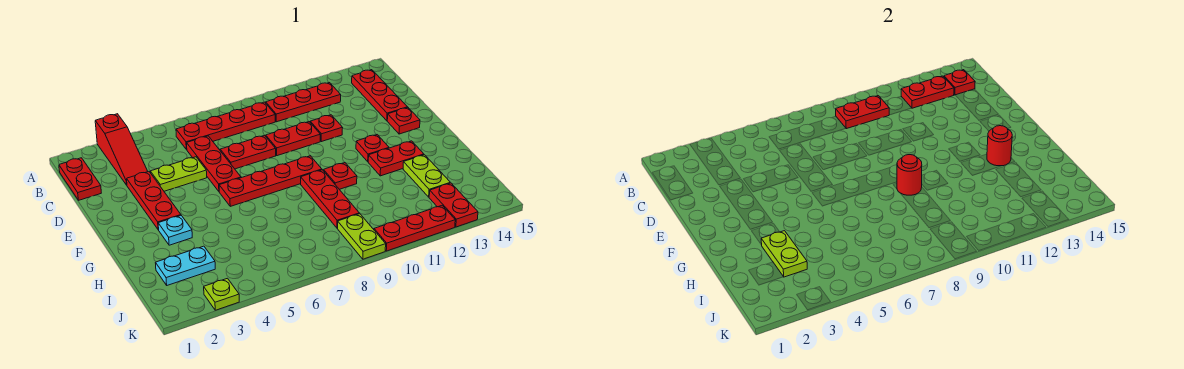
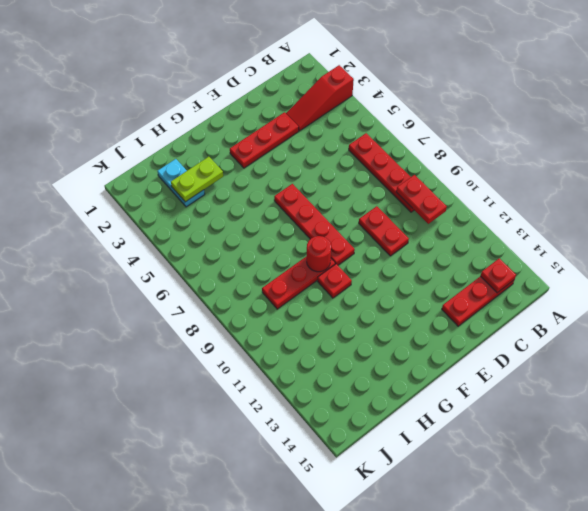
none -> red plate B1:C1 level 1
none -> red plate B10:B12 level 1
none -> red plate C6:E6 level 1
none -> lime plate D4:D5 level 1

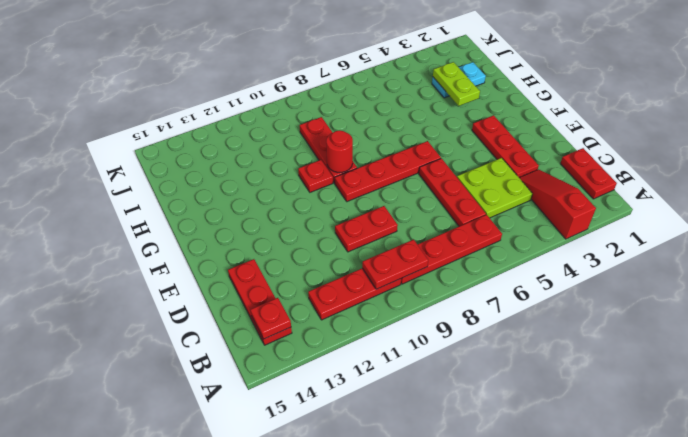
lime plate C4:D5 level 1 -> lime plate D4:D5 level 1
none -> red plate D7:D8 level 1
none -> red plate D11 level 1
none -> red plate E14 level 1
none -> red plate F12 level 1

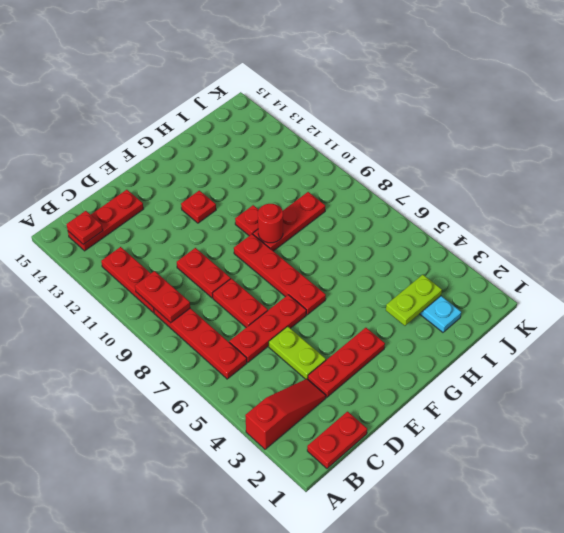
none -> red plate D11 level 1
none -> red plate E14 level 1
none -> cyan plate G3 level 1
none -> red plate G12:G13 level 1

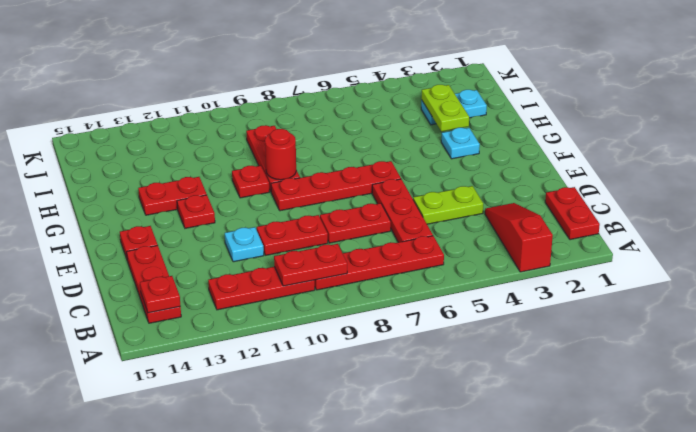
cyan plate D11 level 1 -> red plate D11 level 1
none -> red plate D3:F3 level 1
none -> lime plate H13:I13 level 1
none -> lime plate J9:K9 level 1
none -> red plate J13:K13 level 1

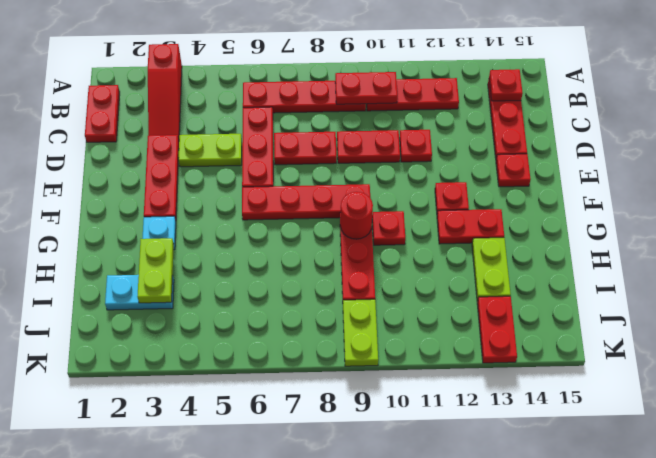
none -> lime plate K3 level 1
none -> red plate K10:K12 level 1
none -> red plate B12:B13 level 2
none -> red round brick G13 level 2

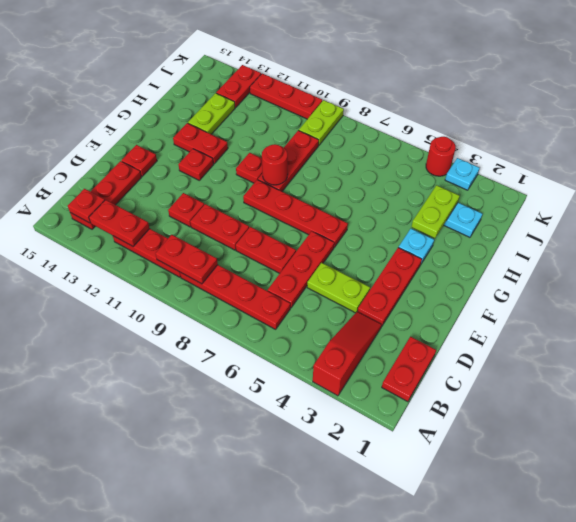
cyan plate K3 level 1 -> lime plate K3 level 1
red round brick K4 level 1 -> red round brick G13 level 2

